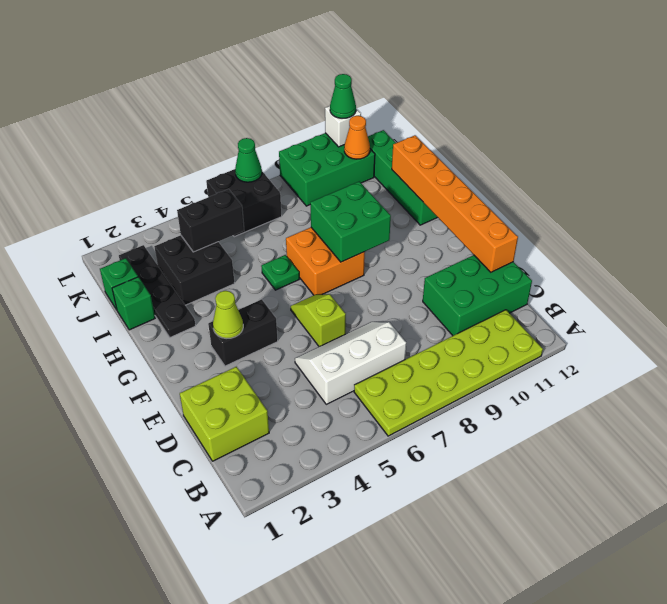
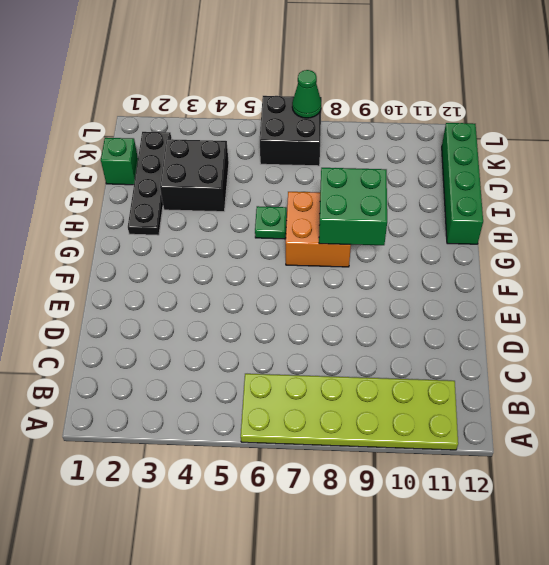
none -> lime brick C1:D2 level 1
none -> white slope C5:D7 level 1 top C
none -> green brick C10:D12 level 1

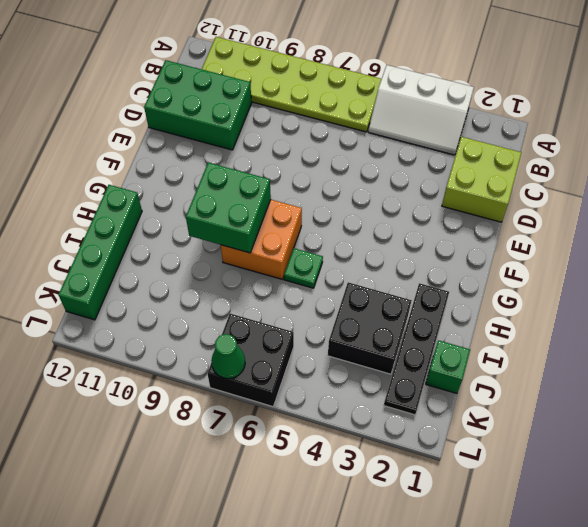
white slope A3:B5 level 1 top A -> white slope C5:D7 level 1 top C
none -> lime slope E6:F6 level 1 top E
none -> black brick F3:F4 level 1
none -> green brick I1 level 1

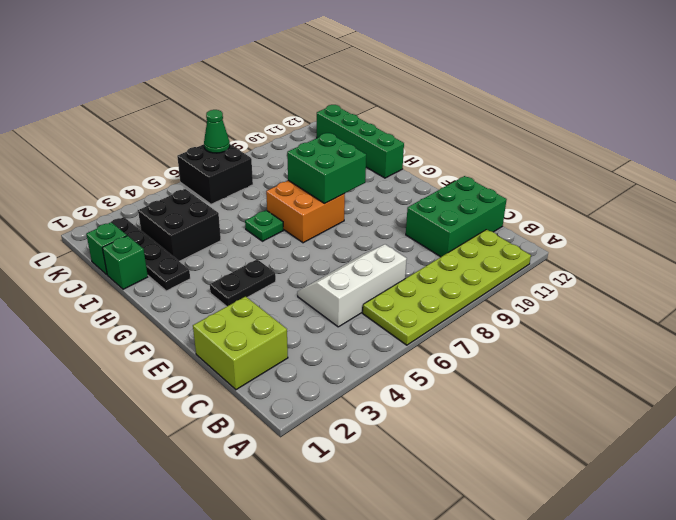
black plate F3:F4 level 1 -> black brick F3:F4 level 1
none -> lime slope E6:F6 level 1 top E
none -> green brick K9:L11 level 1
none -> orange brick D12:I12 level 2

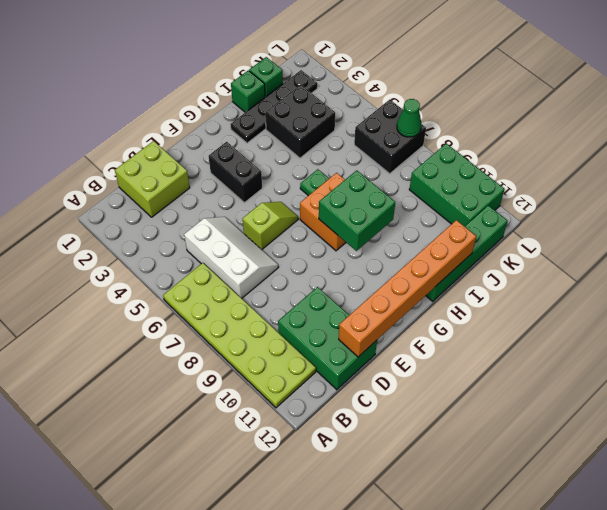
none -> lime cone F3 level 2
none -> black brick J4:J5 level 2
none -> orange cone K11 level 2

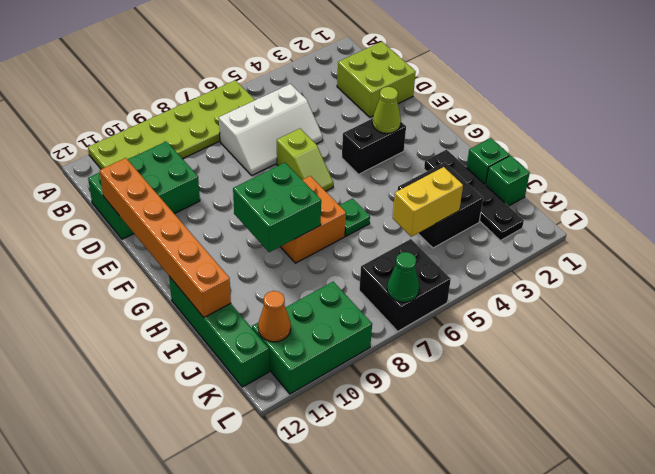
yellow brick J4:J5 level 2 -> black brick J4:J5 level 2
none -> white brick L11 level 2
none -> green cone L11 level 3

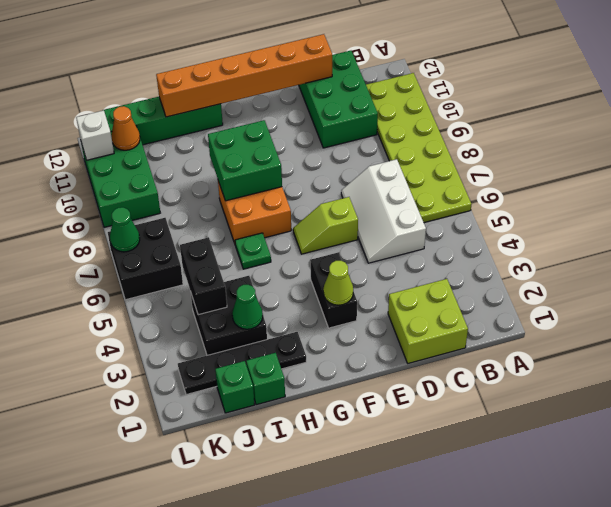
green cone I3 level 2 -> green cone L11 level 3

